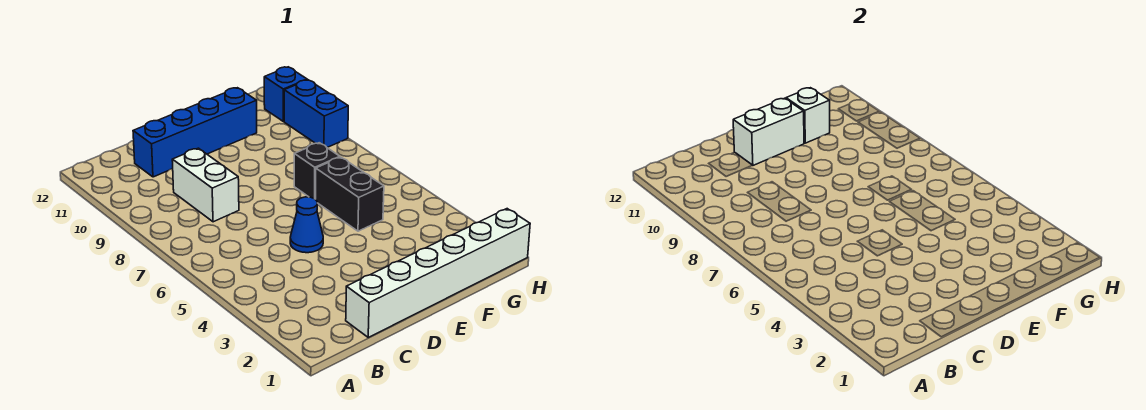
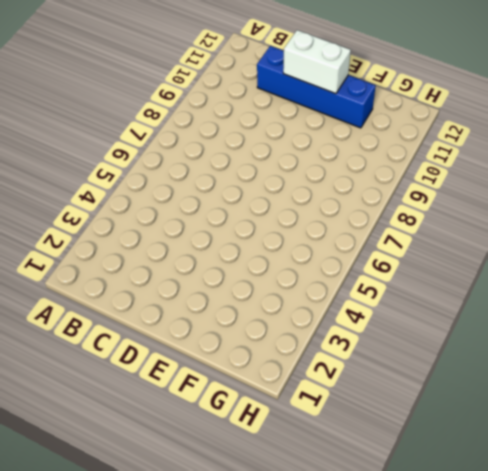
none -> white brick C1:H1 level 1
none -> white brick C8:C9 level 1

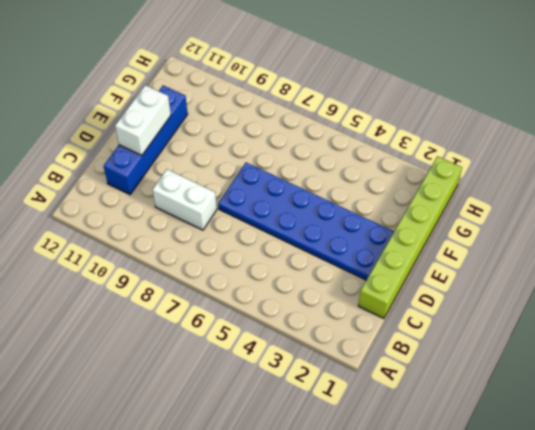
lime brick C1:H1 level 1 -> white brick C1:H1 level 1
blue plate D2:E7 level 1 -> blue cone D5 level 1
none -> black brick F5:F6 level 1
none -> black brick F7 level 1

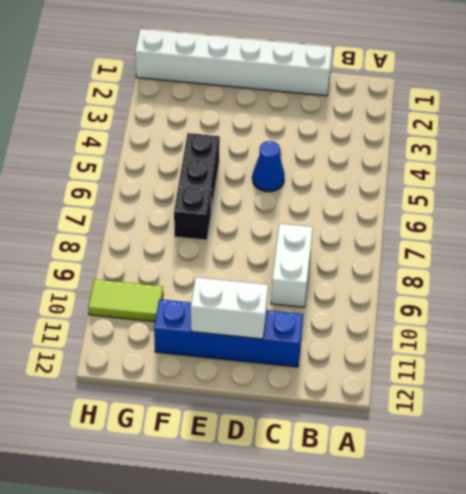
lime tile G10:H10 level 1 -> blue brick H9:H10 level 1
none -> blue brick H11 level 1
none -> white brick F11 level 2

